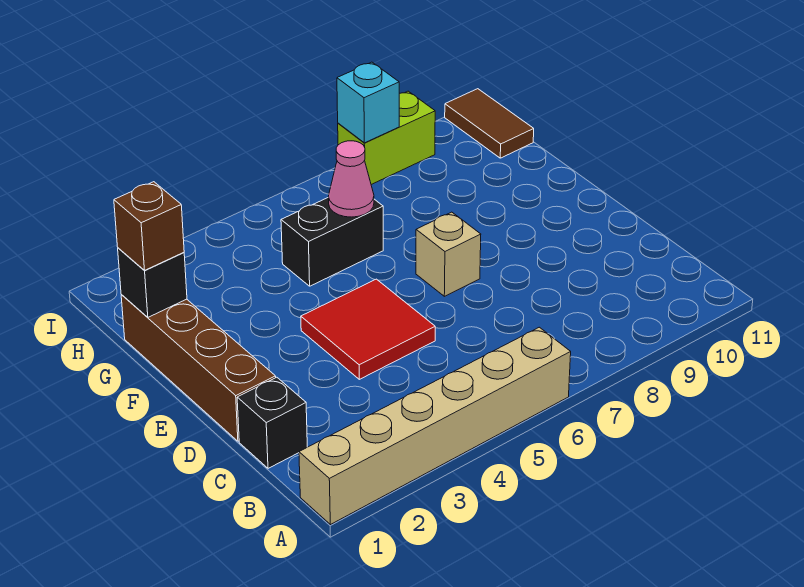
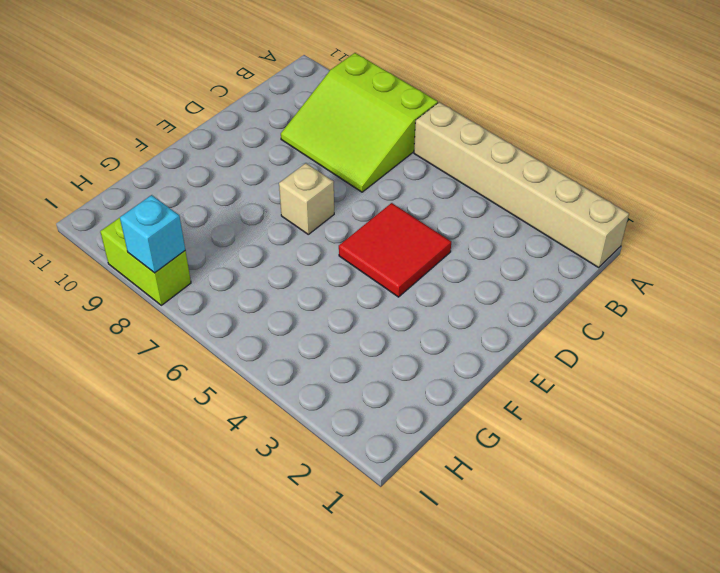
lime slope A7:C9 level 1 top A -> none
none -> black brick C1 level 1
none -> brown brick D1:G1 level 1
none -> black brick G5:G6 level 1

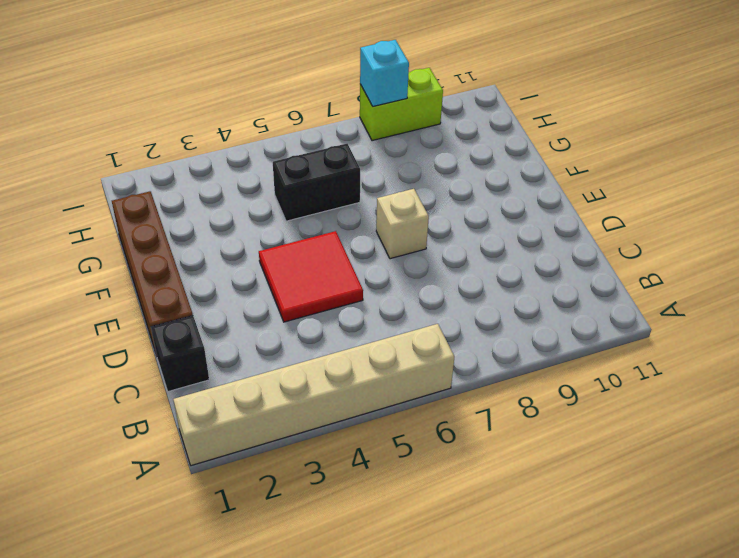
none -> brown tile H11:I11 level 1
none -> black brick G1 level 2
none -> pink cone G6 level 2

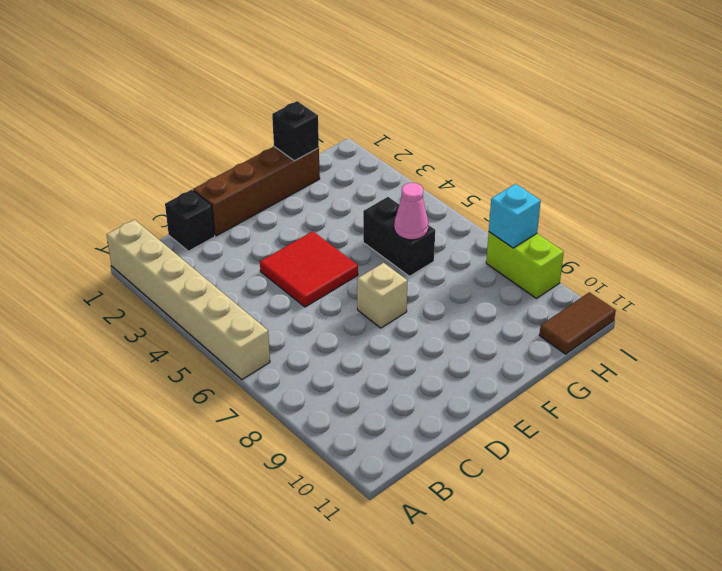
none -> brown brick G1 level 3

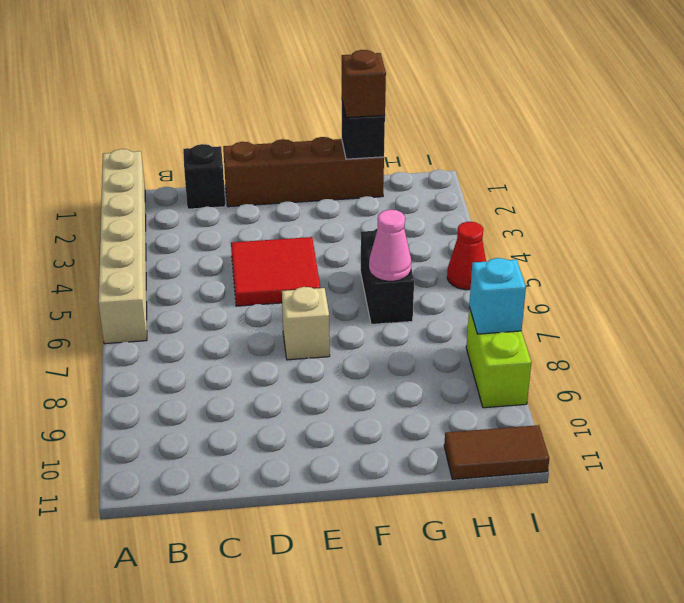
red cone I5 level 1 -> none

